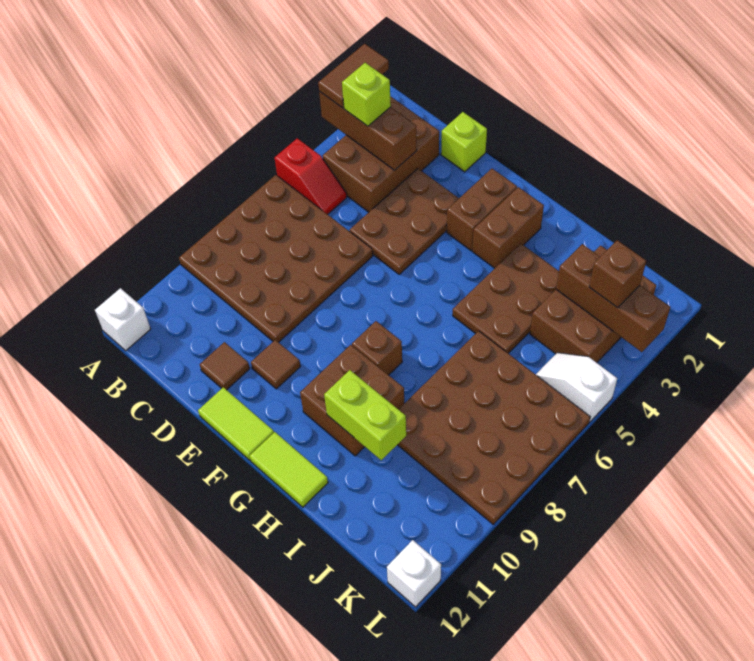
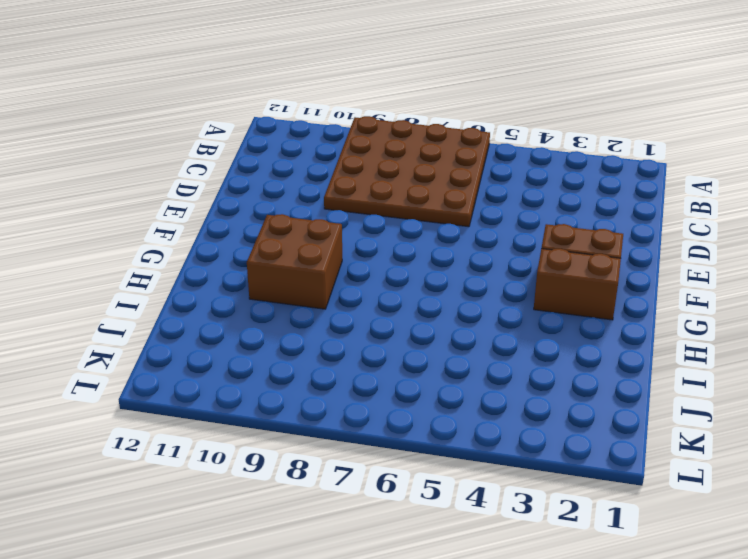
none -> red slope A5:B5 level 1 top A
none -> white brick A12 level 1
none -> brown brick B2:C4 level 1

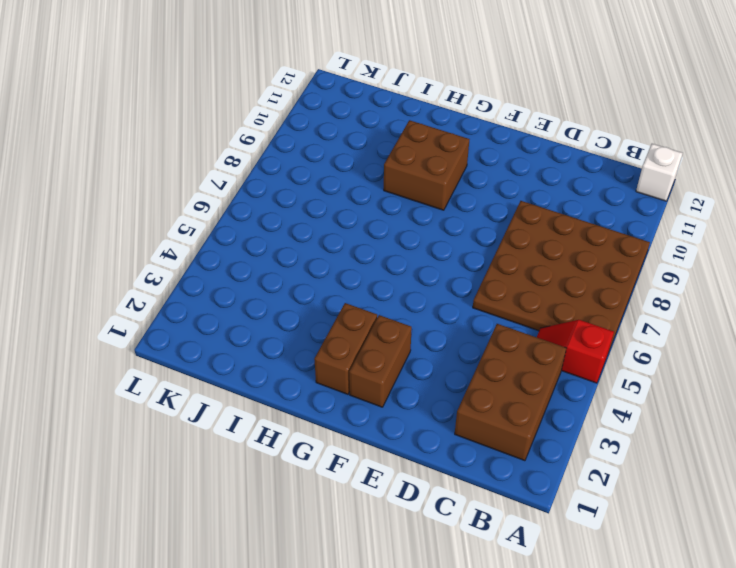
none -> lime brick D1 level 1
none -> brown plate D3:E5 level 1
none -> brown tile D11 level 1

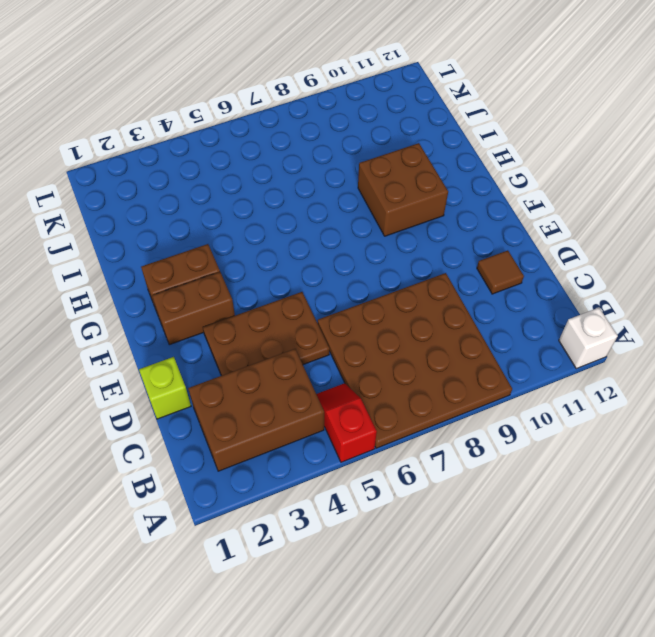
none -> brown tile E10 level 1
none -> lime tile E12:F12 level 1
none -> brown brick G8 level 1

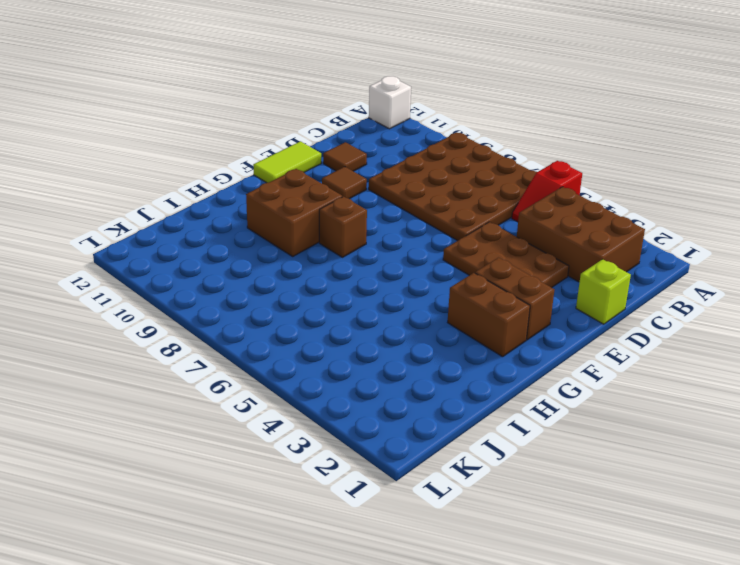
none -> lime tile G12:H12 level 1
none -> brown plate H3:I5 level 1
none -> brown plate I6:L9 level 1

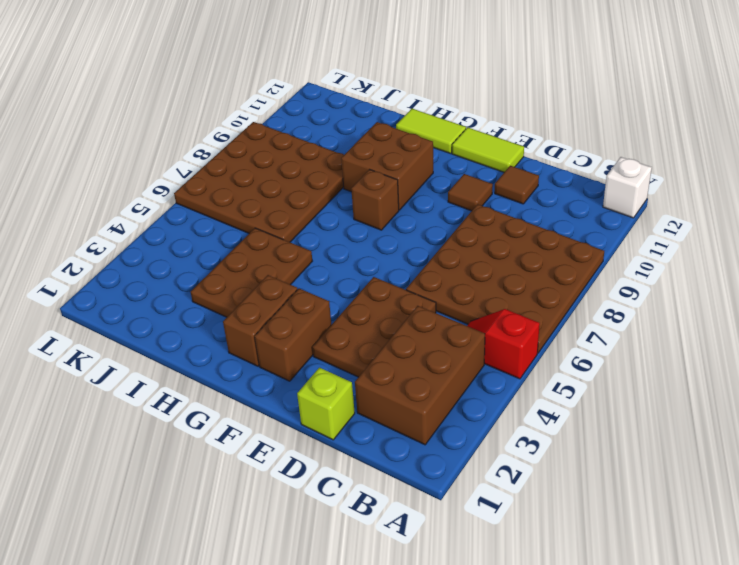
none -> brown brick J2:K4 level 1
none -> white slope K5:L5 level 1 top L
none -> white brick L12 level 1

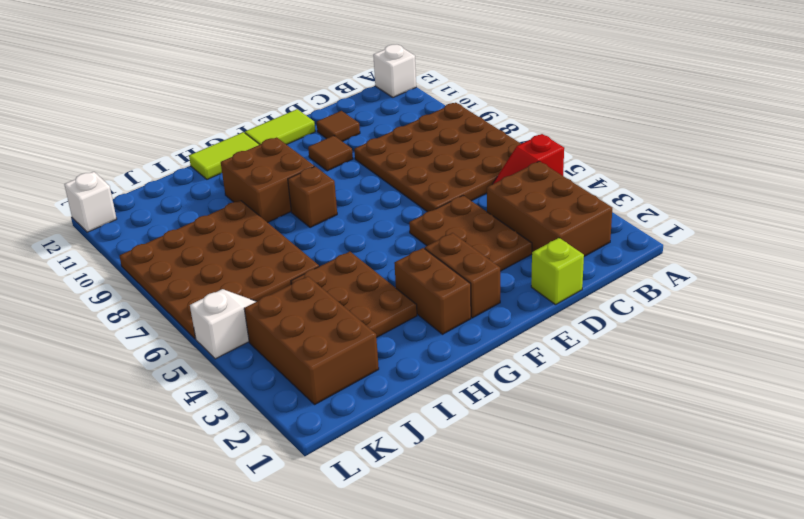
none -> brown brick A3:C3 level 2
none -> lime brick H10:I10 level 2
none -> brown brick J3:L3 level 2

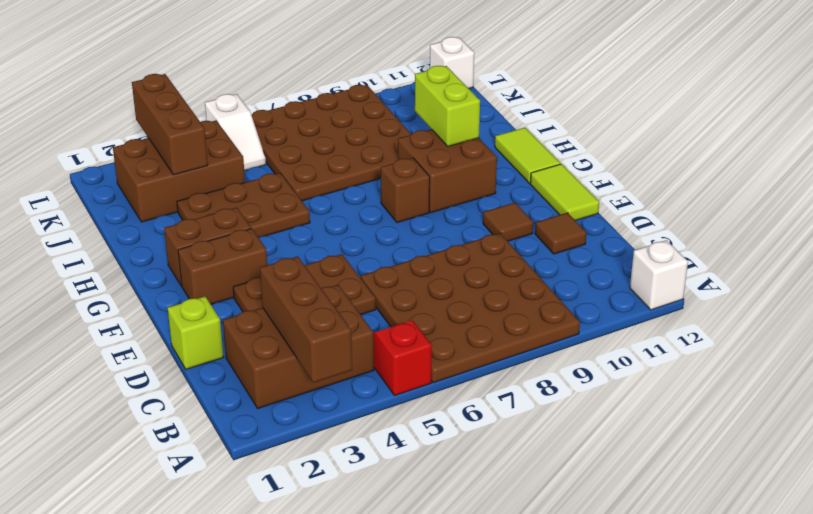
none -> brown tile A2:A3 level 3
none -> lime brick B3 level 3
none -> brown brick K3 level 3

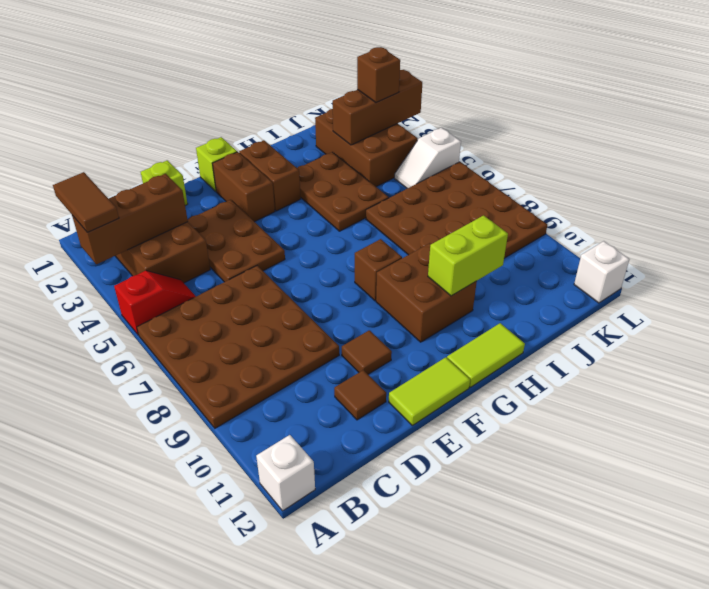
lime brick F1 level 1 -> lime brick B3 level 3

